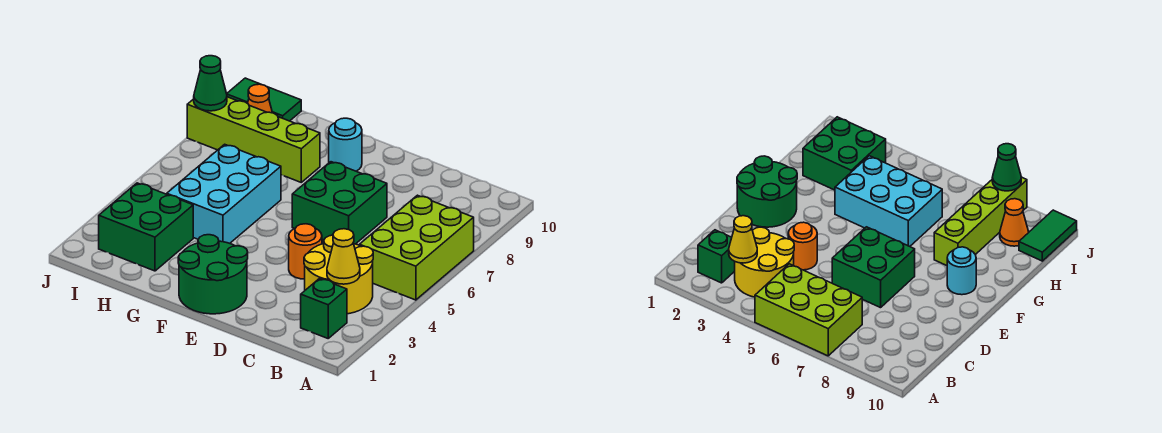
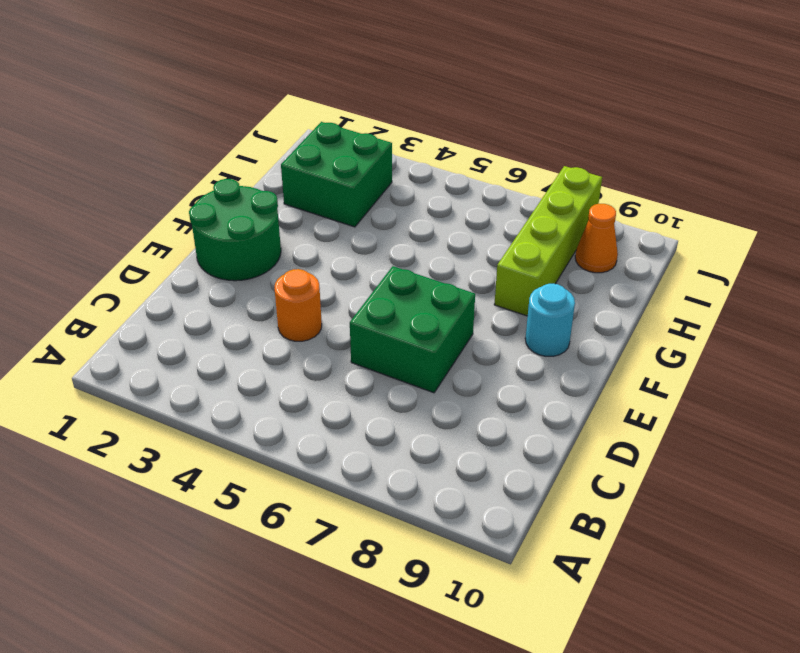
none -> lime brick A5:B7 level 1
none -> green brick B2 level 1
none -> yellow round brick B3:C4 level 1

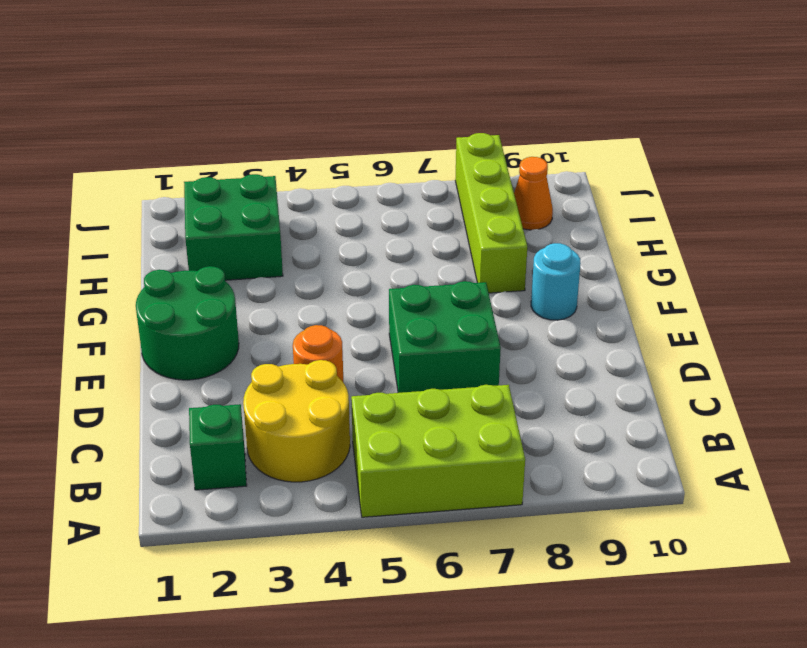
none -> cyan brick G4:H6 level 1
none -> green tile I10:J10 level 1
none -> yellow cone B3 level 2

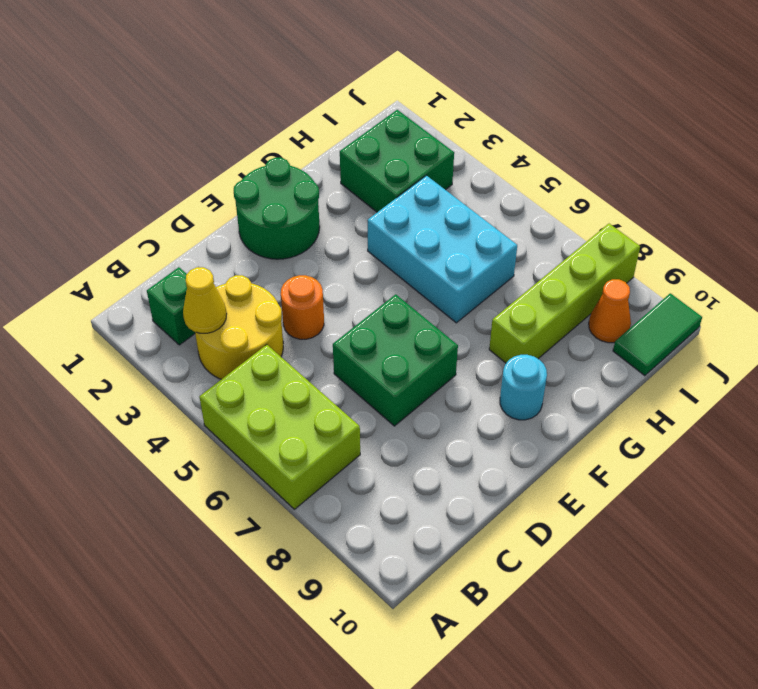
none -> green cone J8 level 2

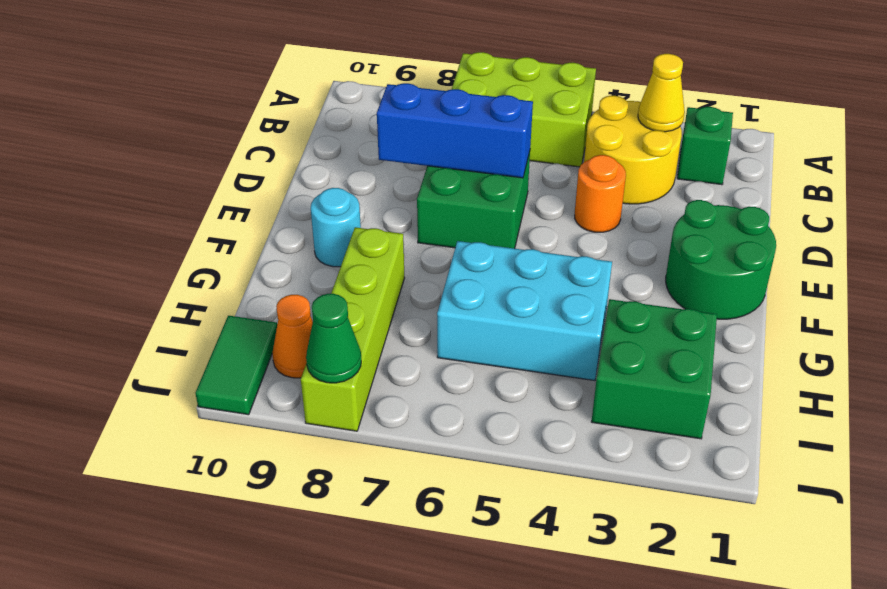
blue brick D6:D8 level 2 -> none

